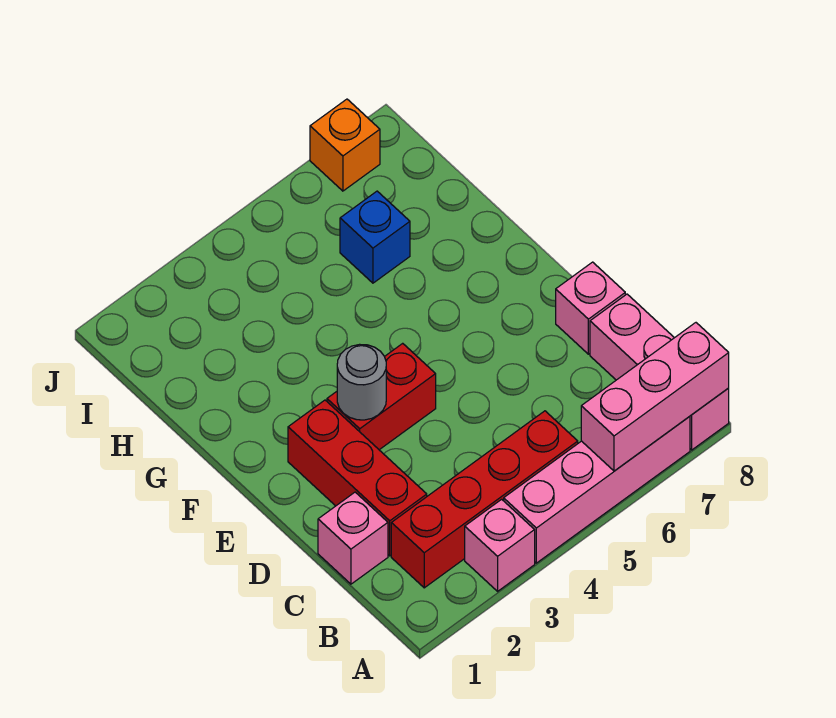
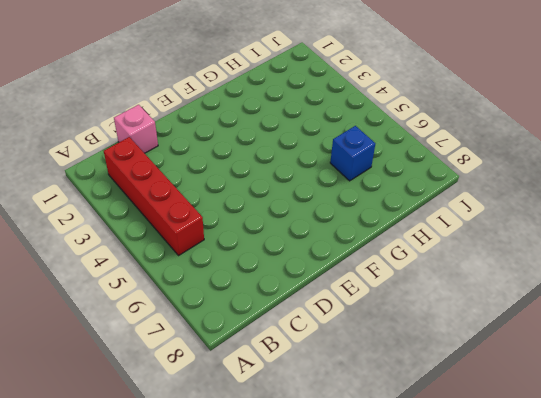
none -> pink brick A3 level 1
none -> pink brick A4:A7 level 1
none -> pink brick A8:C8 level 1

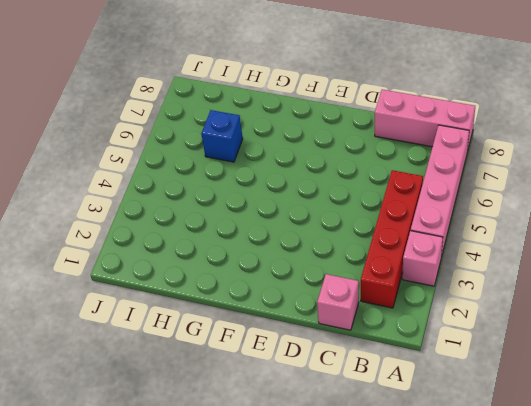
none -> red brick C2:E2 level 1
none -> pink brick D8 level 1
none -> red brick E3:E4 level 1

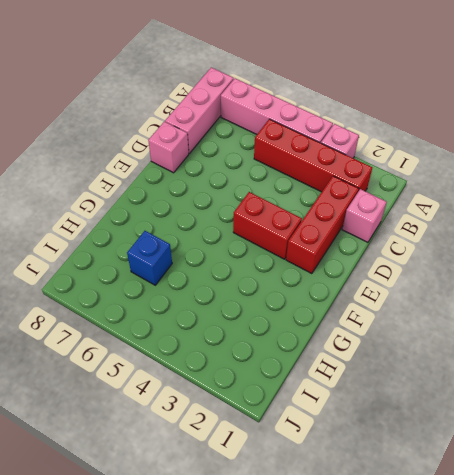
none -> orange brick J7 level 1
none -> pink brick A6:A8 level 2
none -> grey round brick E3 level 2

